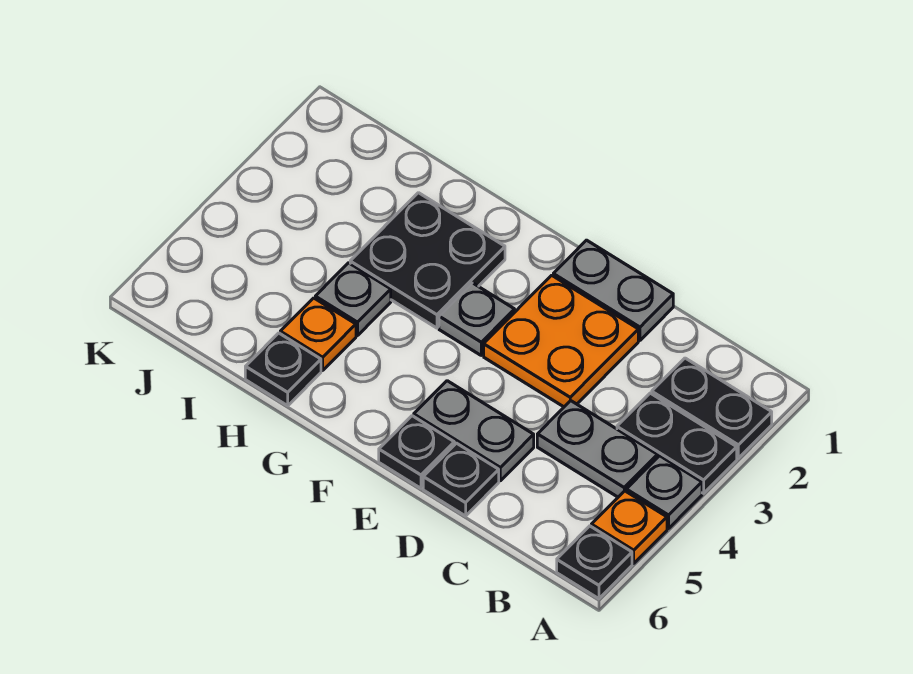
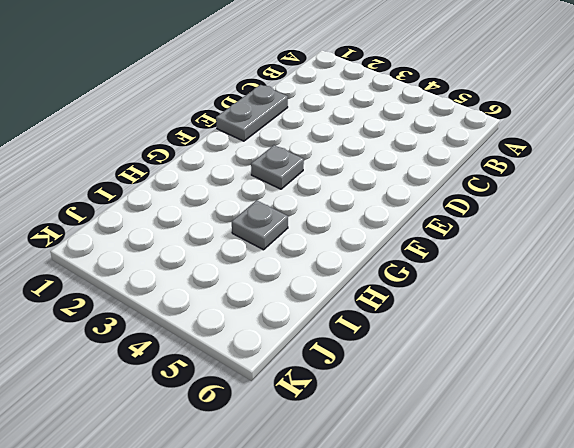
none -> black plate A2:B2 level 1
none -> black plate A3:B3 level 1
none -> grey plate A4 level 1

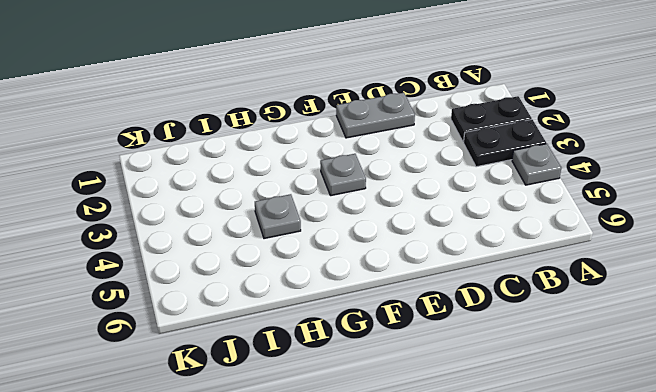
none -> orange plate A5 level 1
none -> black plate A6 level 1
none -> grey plate B4:C4 level 1

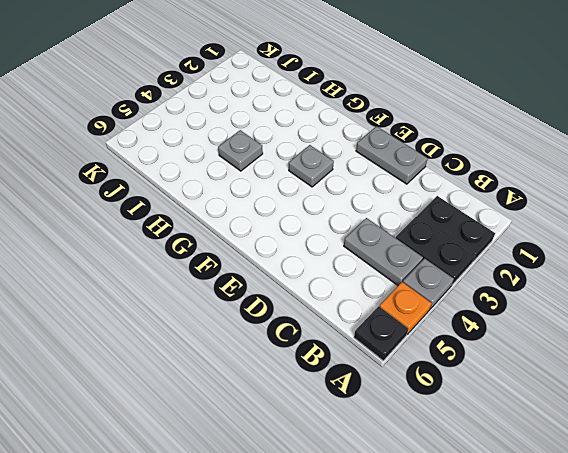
none -> orange plate D2:E3 level 1
none -> grey plate D5:E5 level 1
none -> black plate D6 level 1

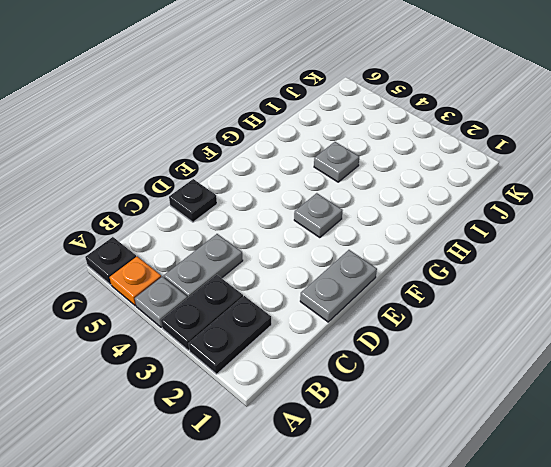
none -> orange plate D2:E3 level 1
none -> grey plate D5:E5 level 1
none -> black plate E6 level 1

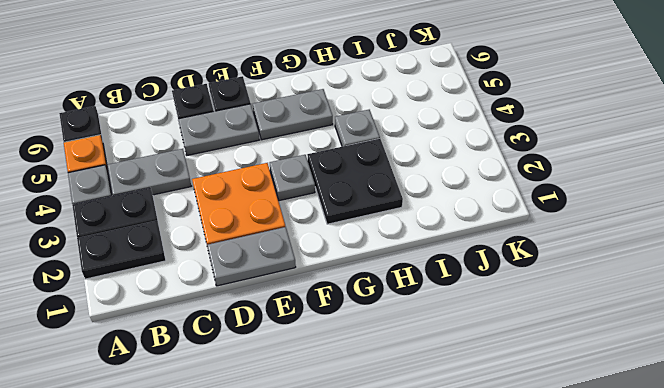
grey plate F5:G5 level 1 -> none
none -> orange plate H5 level 1
none -> black plate H6 level 1

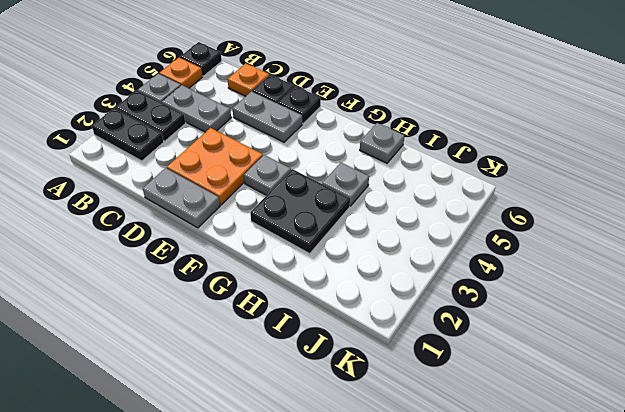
orange plate C6 level 1 -> orange plate H5 level 1
grey plate H6 level 1 -> black plate H6 level 1

